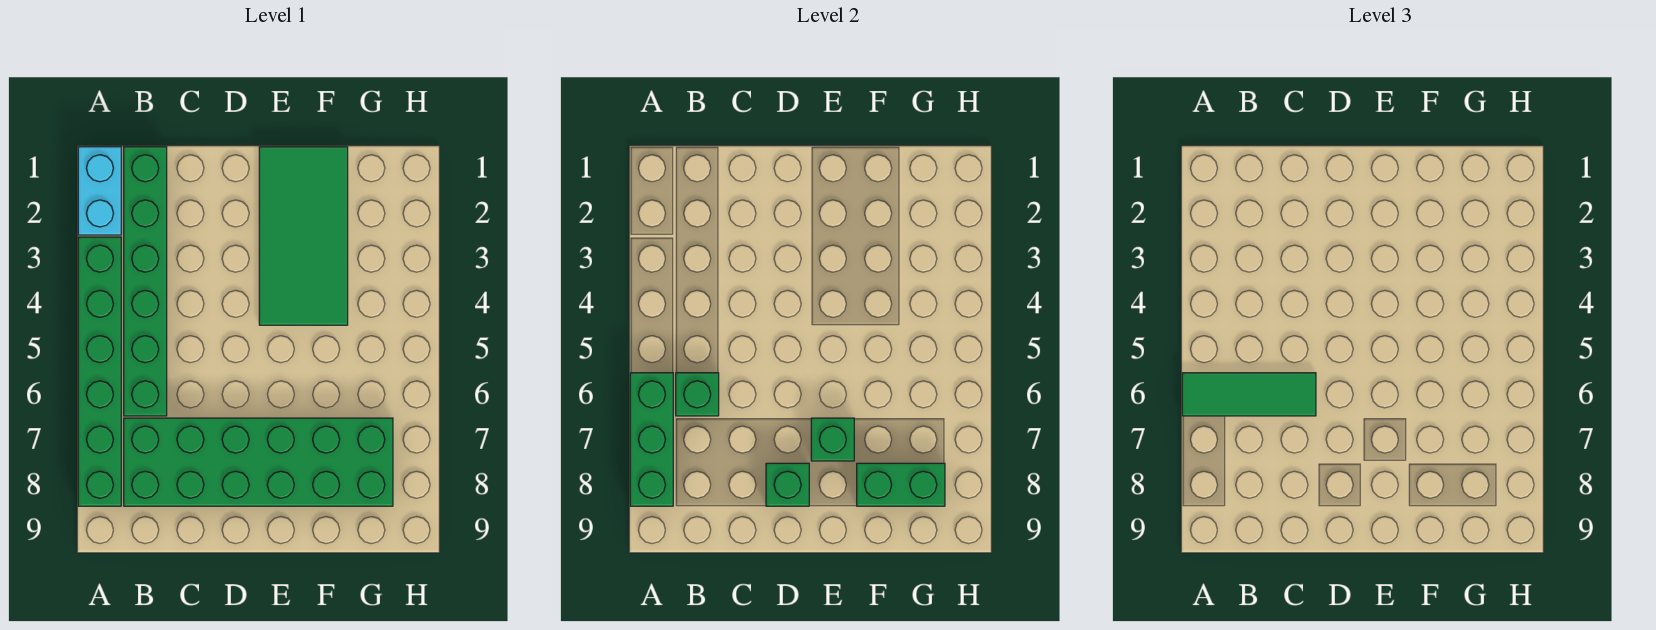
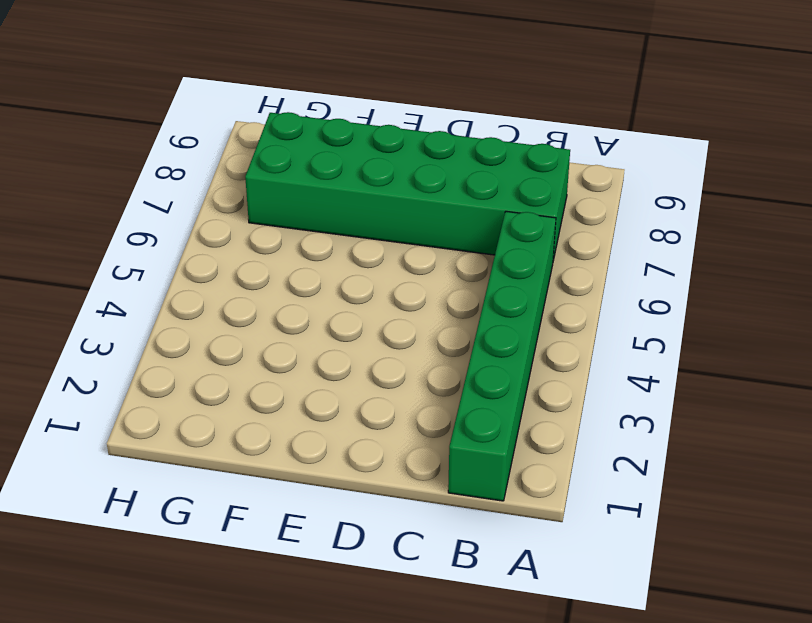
none -> cyan brick A1:A2 level 1
none -> green brick A3:A8 level 1

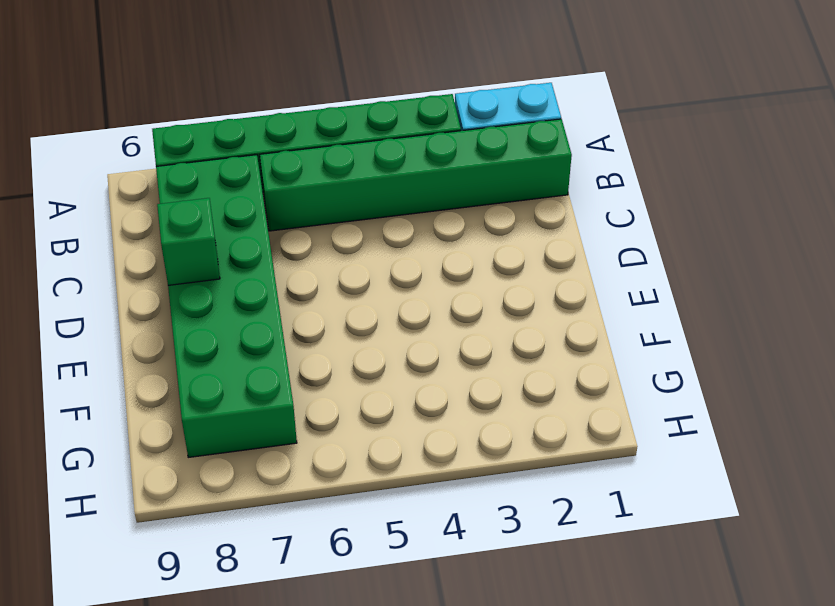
none -> green tile E1:F4 level 1
none -> green brick A6:A8 level 2

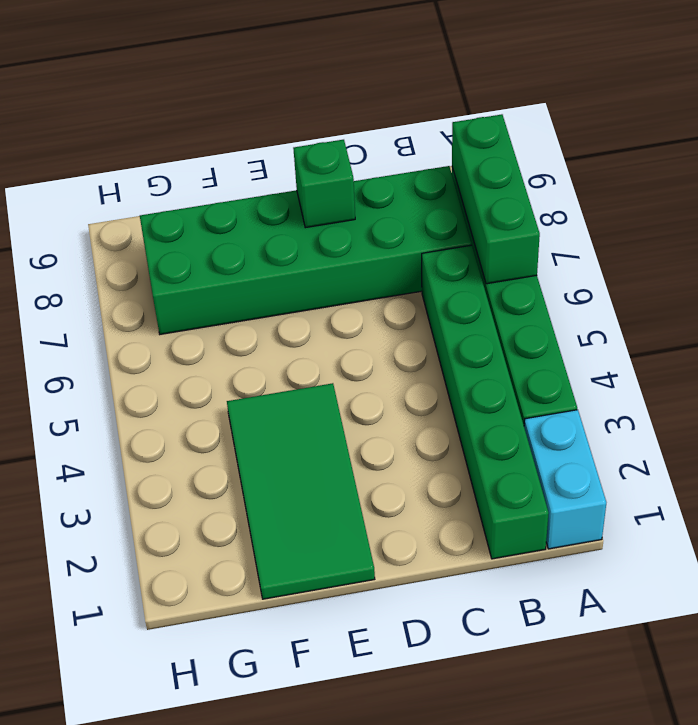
none -> green brick B6 level 2
none -> green brick E7 level 2

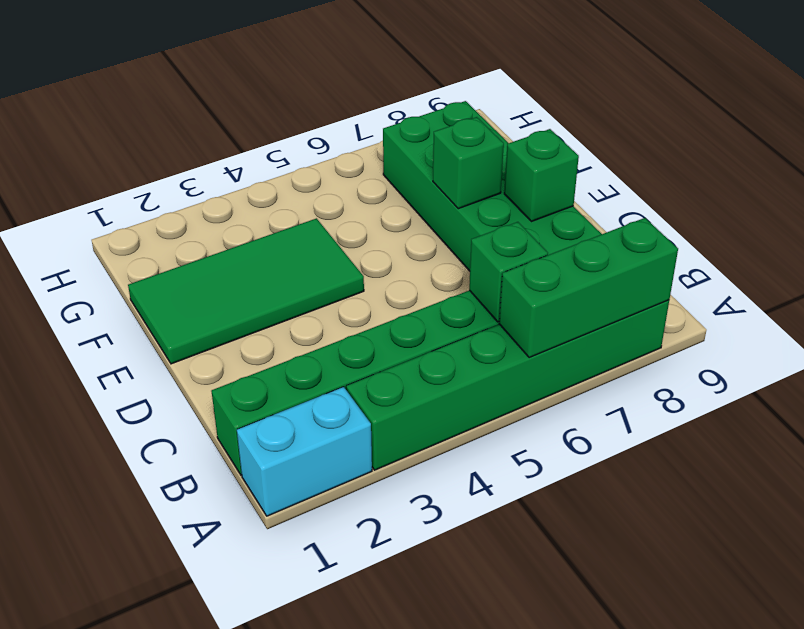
none -> green brick F8:G8 level 2
none -> green tile A6:C6 level 3

